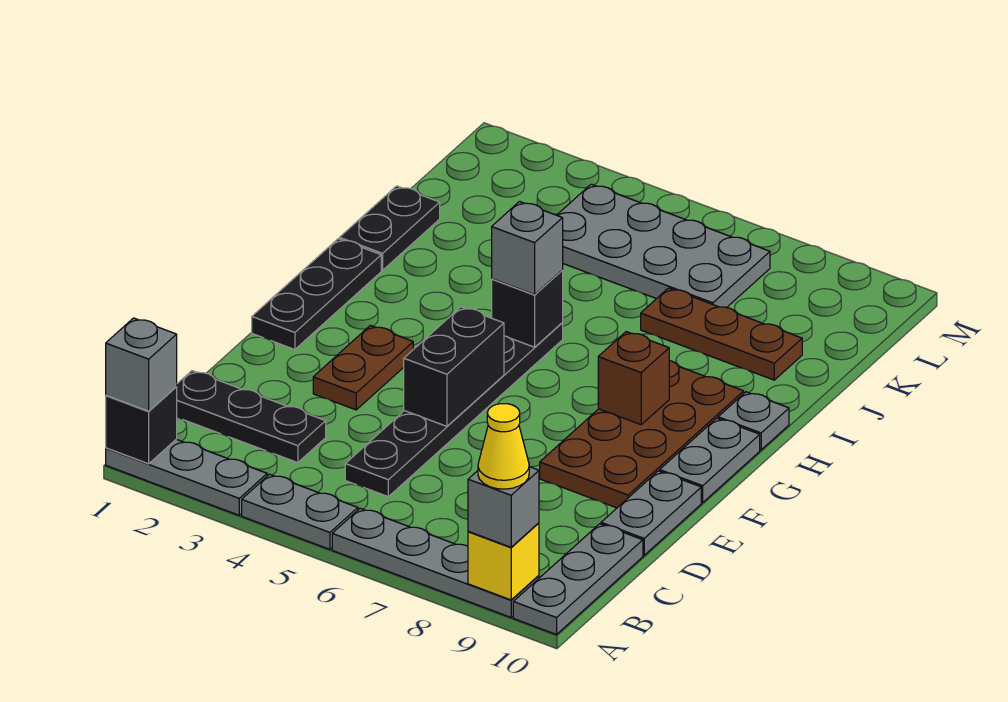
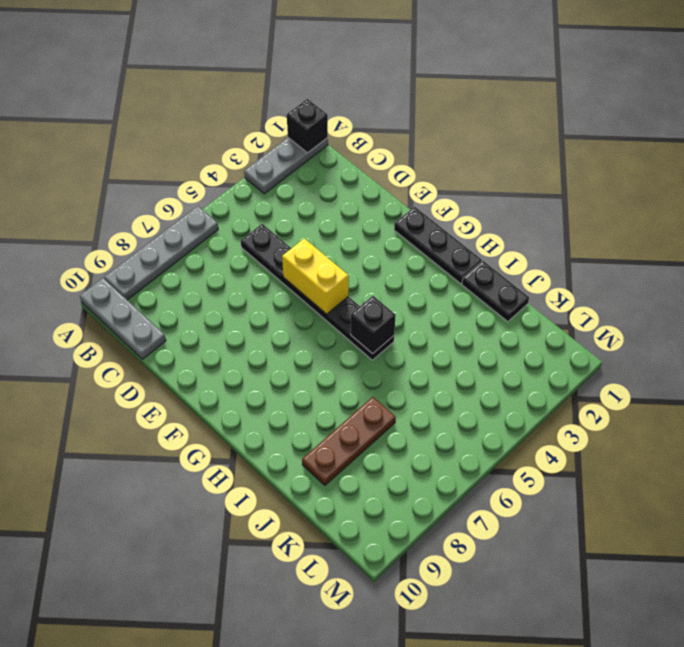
yellow brick E5:F5 level 2 -> black brick E5:F5 level 2
none -> grey plate A4:A5 level 1
none -> black plate C1:C3 level 1
none -> grey plate D10:E10 level 1

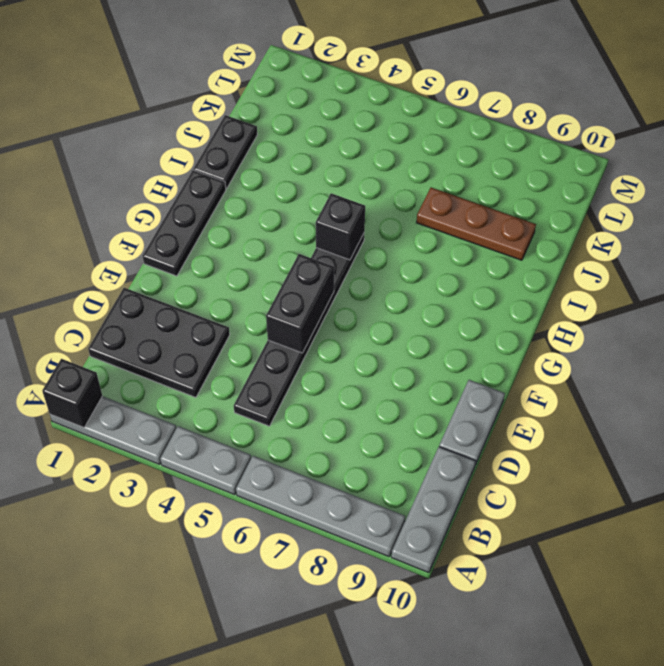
black plate C1:D3 level 1 -> black plate C1:C3 level 1
none -> brown plate E3:F3 level 1
none -> brown plate E8:H9 level 1
none -> grey plate F10:G10 level 1

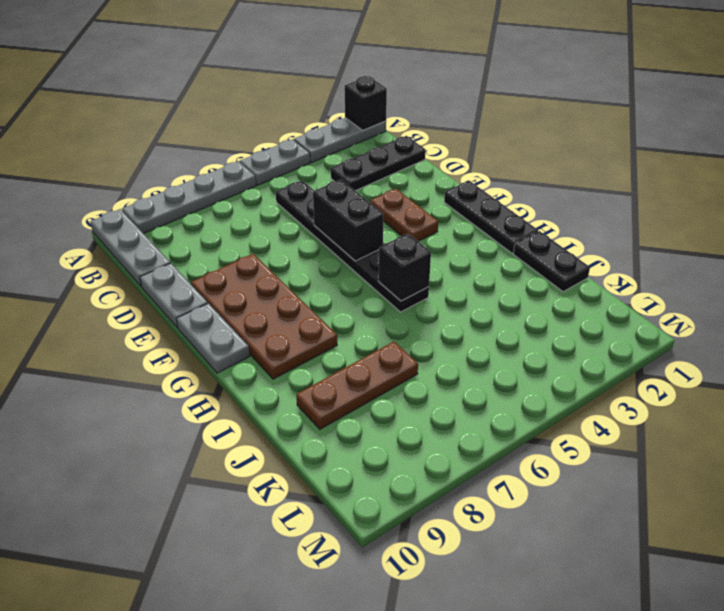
none -> grey plate H10 level 1
none -> grey plate K4:L7 level 1
none -> yellow brick A9 level 2

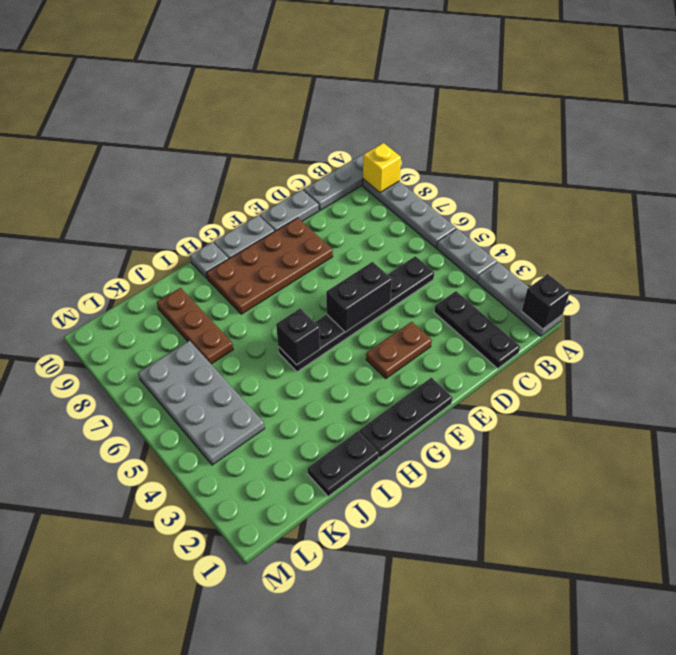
none -> brown brick G8 level 2
none -> grey brick A1 level 3
none -> grey brick A9 level 3

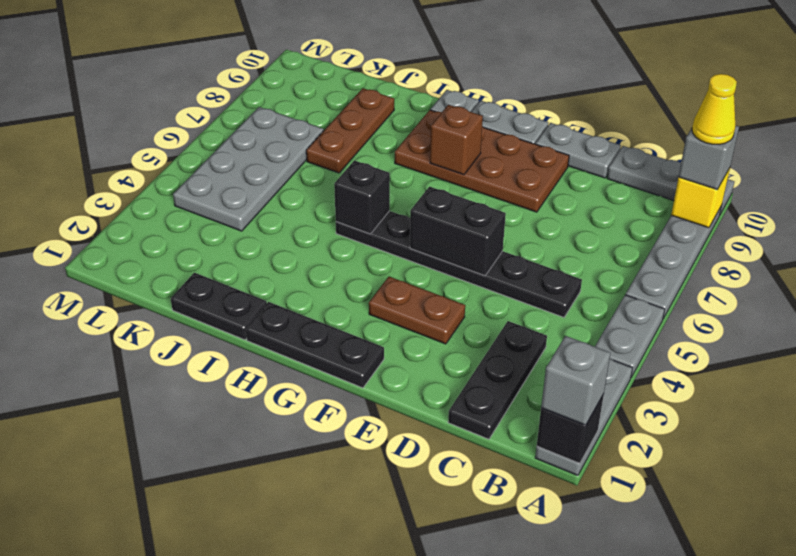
none -> grey brick H5 level 3

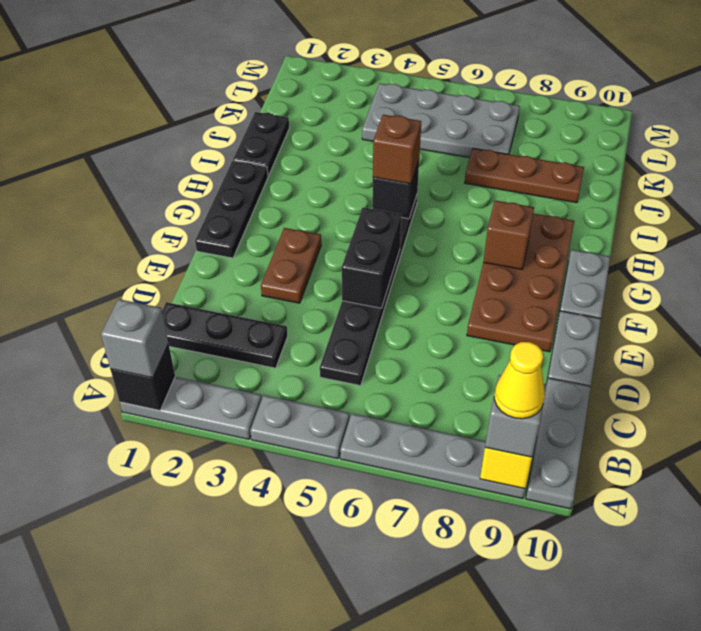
brown brick H5 level 3 -> grey brick H5 level 3
none -> grey plate H10 level 1

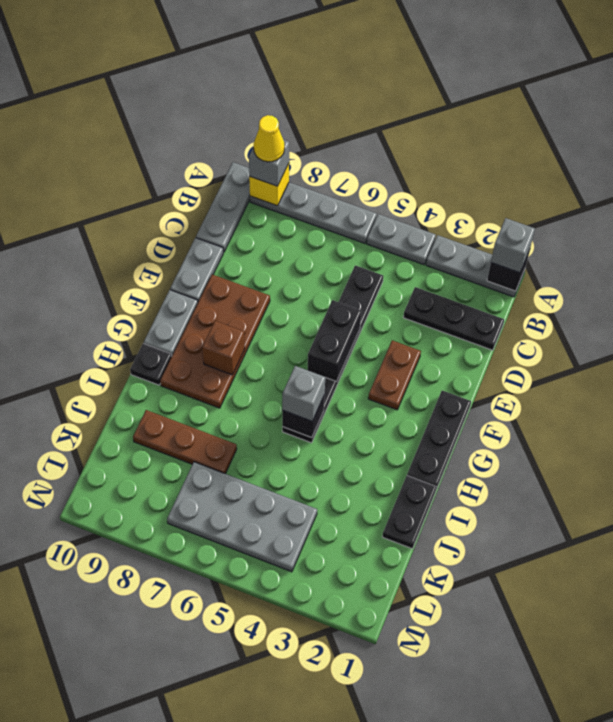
black plate H10 level 1 -> grey plate H10 level 1

